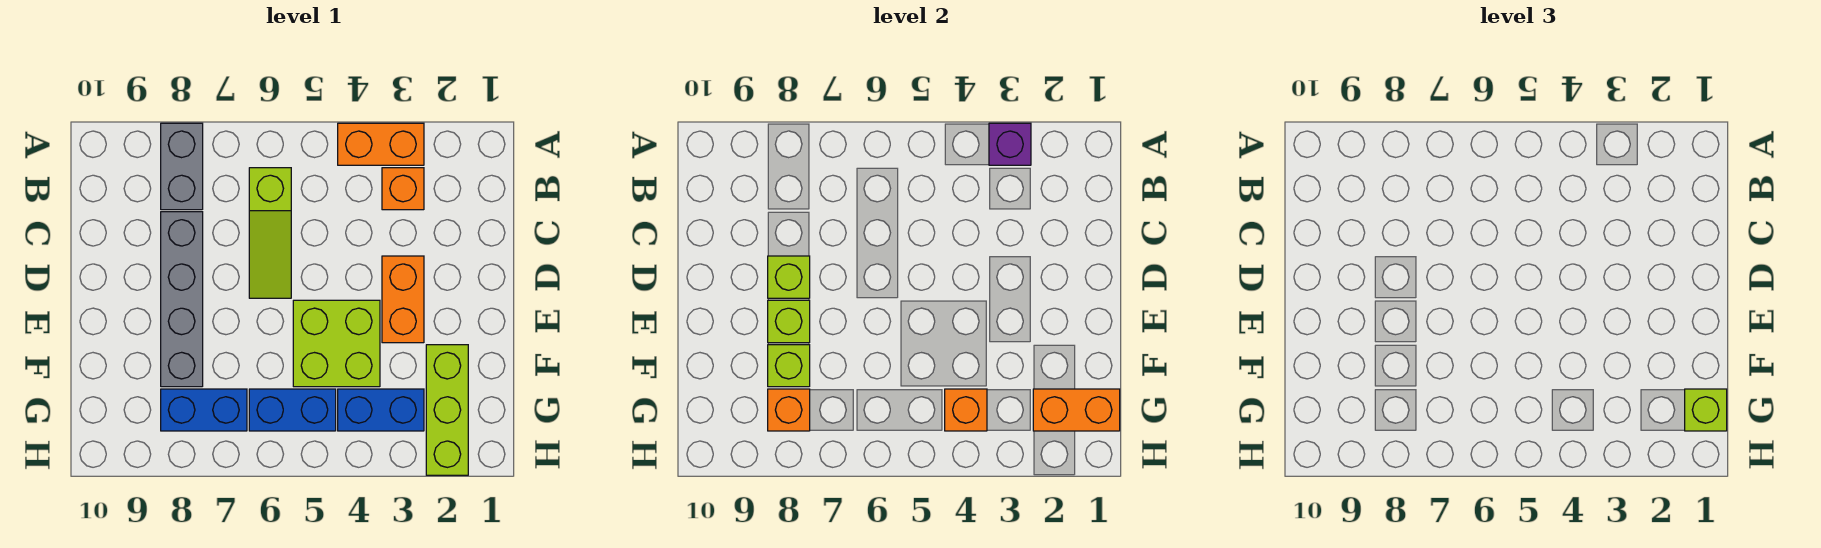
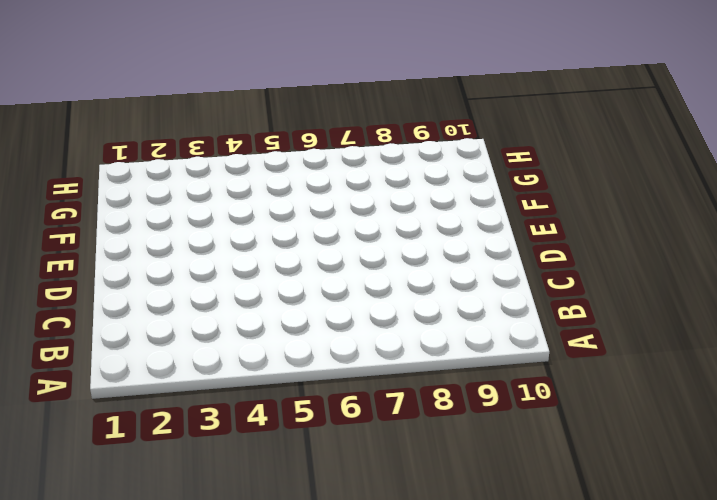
none -> orange brick A3:A4 level 1
none -> grey brick A8:B8 level 1
none -> orange brick B3 level 1

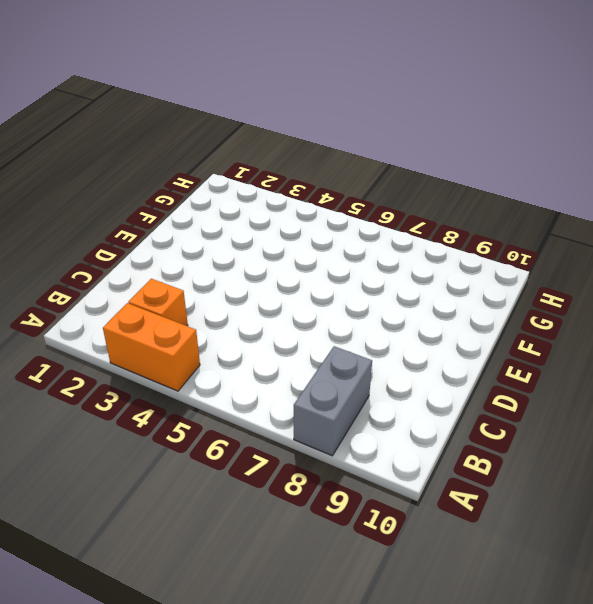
none -> lime slope B6:D6 level 1 top B
none -> grey brick C8:F8 level 1
none -> orange brick D3:E3 level 1

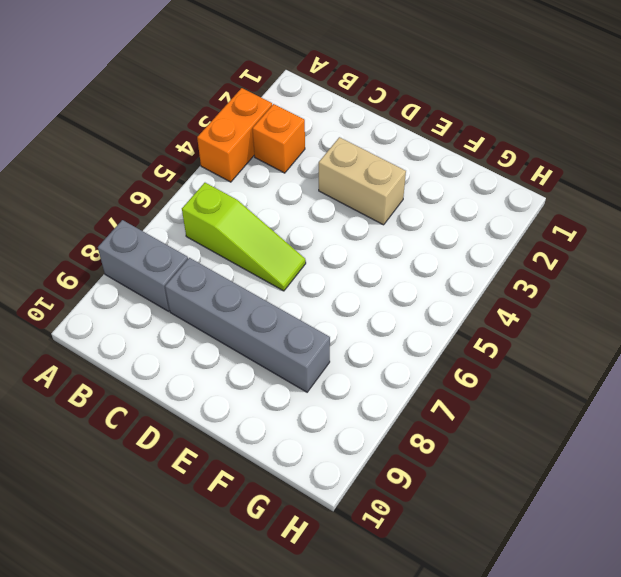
tan brick D3:E3 level 1 -> orange brick D3:E3 level 1
none -> lime brick E4:F5 level 1
none -> lime brick F2:H2 level 1
none -> blue brick G3:G4 level 1

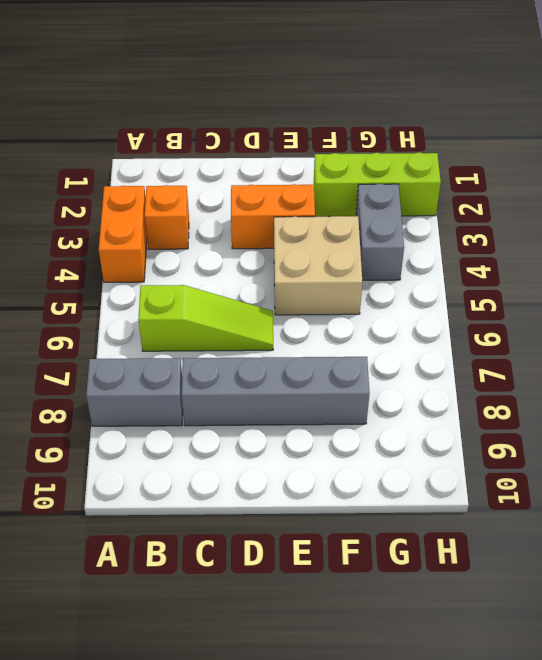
tan brick E4:F5 level 1 -> lime brick E4:F5 level 1
grey brick G3:G4 level 1 -> blue brick G3:G4 level 1
none -> blue brick G5:G6 level 1
none -> blue brick G7:G8 level 1
none -> purple brick A3 level 2

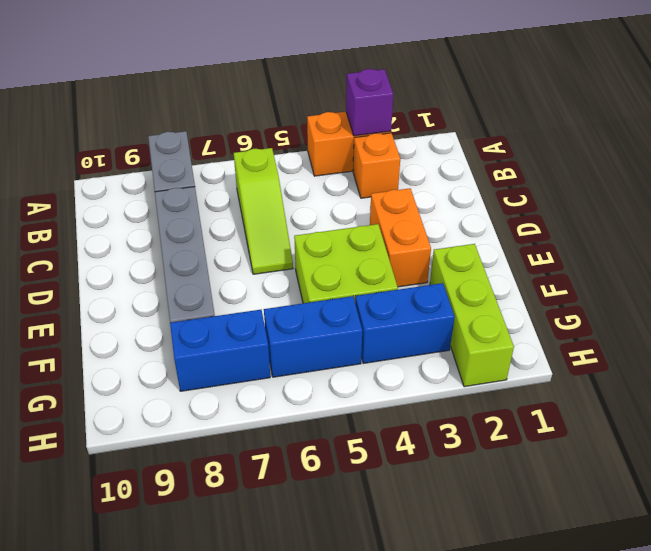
none -> lime brick D8 level 2
none -> lime brick E8 level 2
none -> lime brick F8 level 2

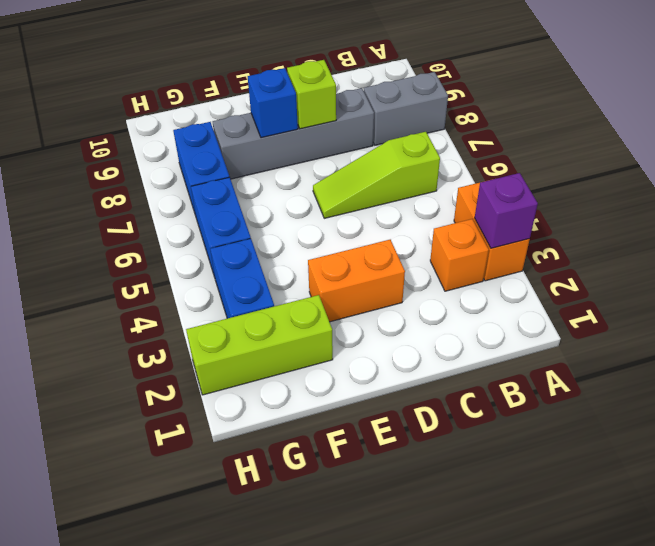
blue brick E8 level 2 -> lime brick E8 level 2
none -> lime brick E4:F5 level 1
none -> lime brick F8 level 2
none -> orange brick G1:G2 level 2

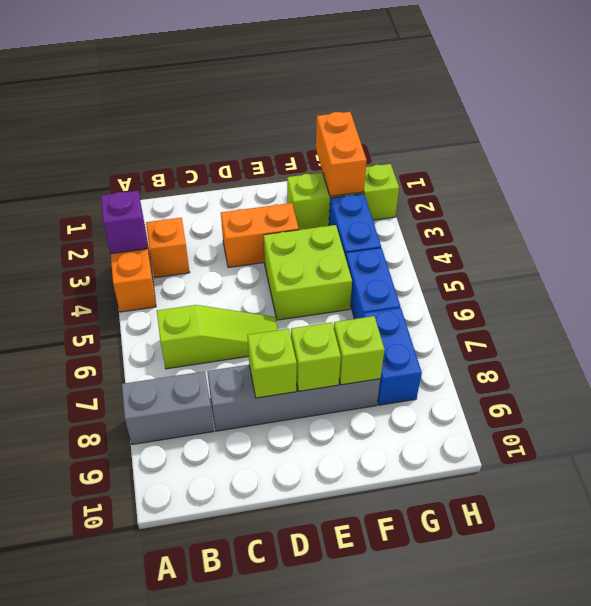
none -> orange brick G4 level 2
none -> orange brick G8 level 2
none -> lime brick G1 level 3

